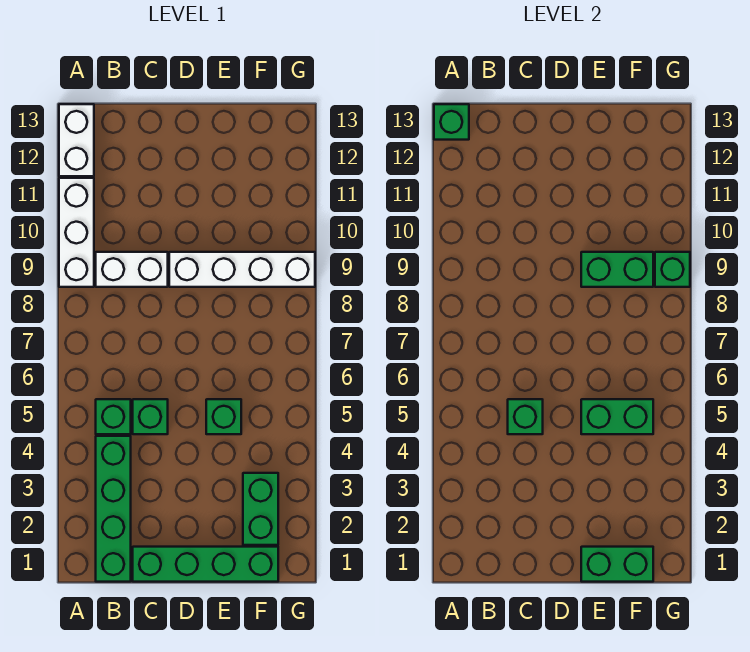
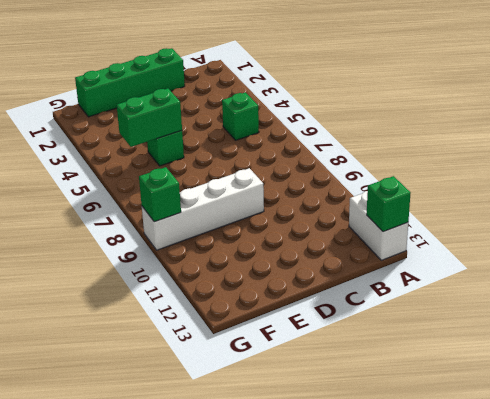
none -> white brick A9:A11 level 1
none -> green brick B1:B4 level 1
none -> white brick B9:C9 level 1

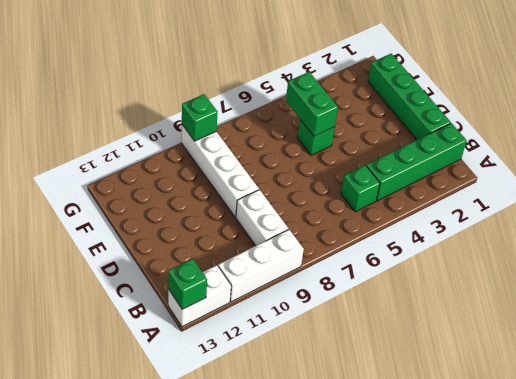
none -> green brick C5 level 1
none -> green brick F2:F3 level 1
none -> green brick C5 level 2

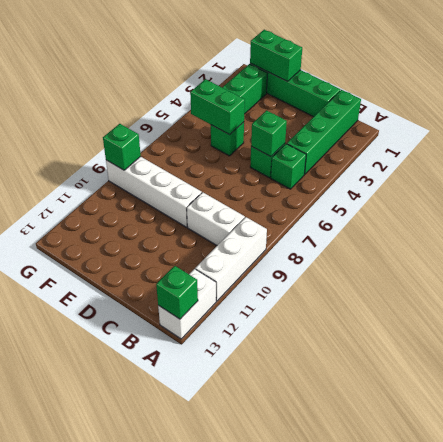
none -> green brick E9:F9 level 2

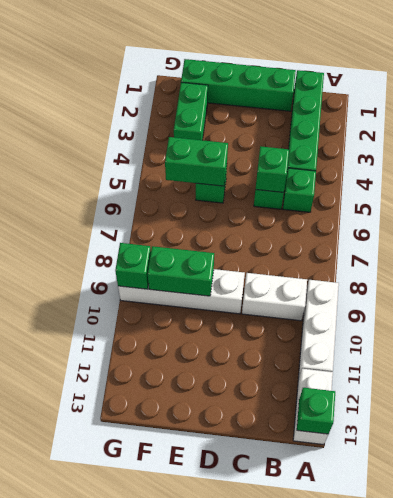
none -> green brick E1:F1 level 2

